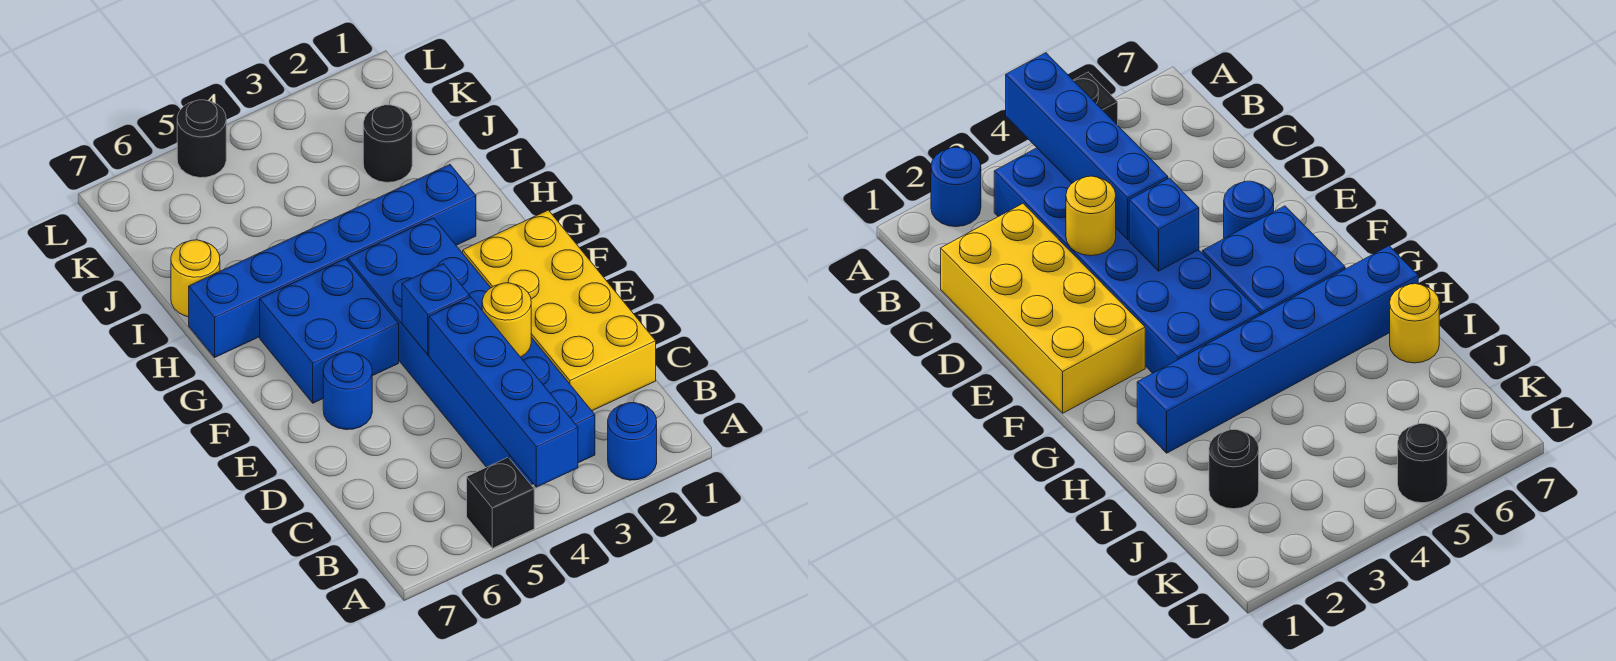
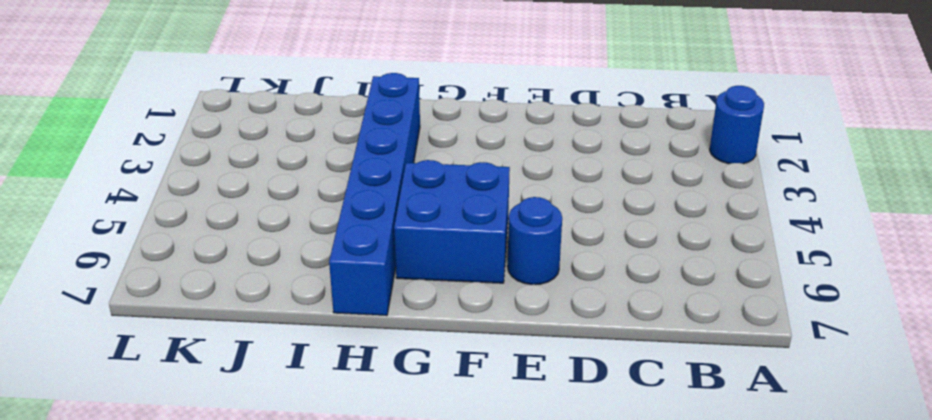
none -> black brick A5 level 1
none -> blue brick B3:G4 level 1
none -> yellow brick C1:F2 level 1

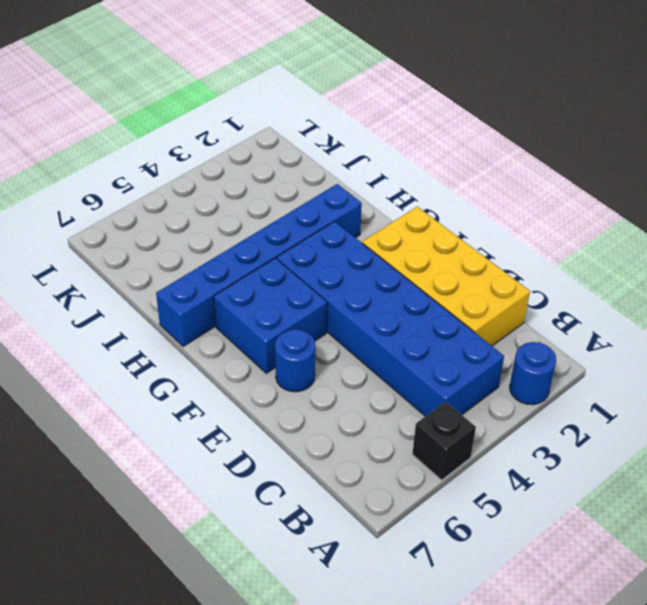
none -> yellow round brick I7 level 1
none -> black round brick J2 level 1
none -> black round brick L5 level 1

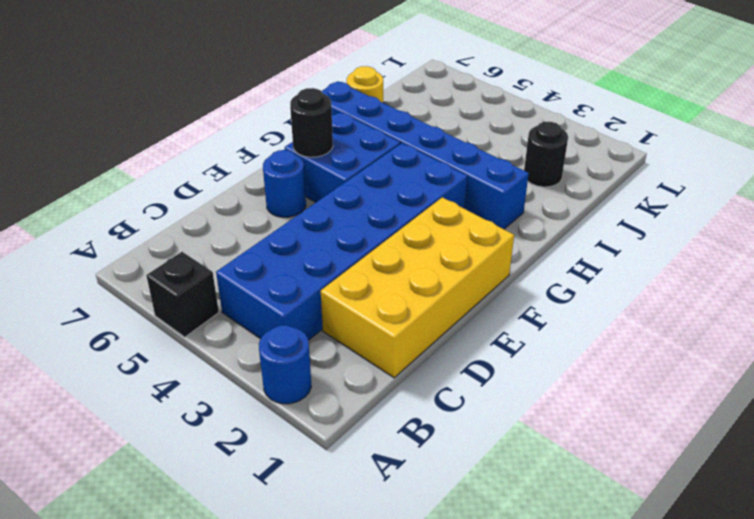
black round brick F6 level 2 -> black round brick L5 level 1
none -> blue brick A4:D4 level 2
none -> yellow round brick D3 level 2
none -> blue brick E4 level 2

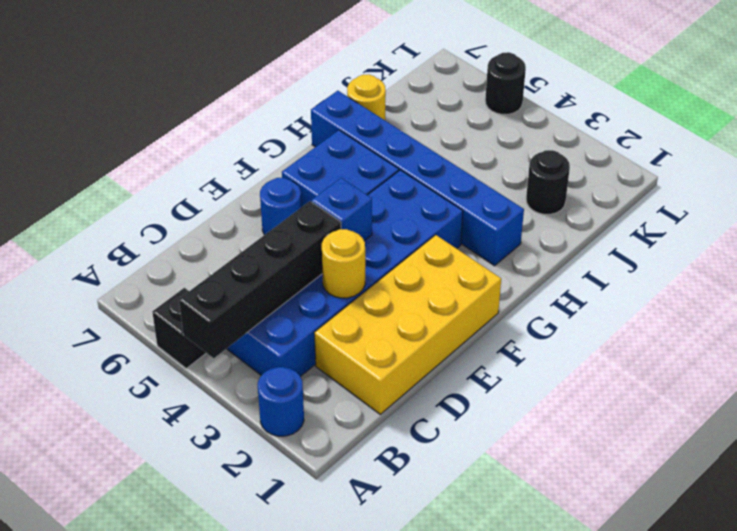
black brick A4:D4 level 2 -> blue brick A4:D4 level 2

